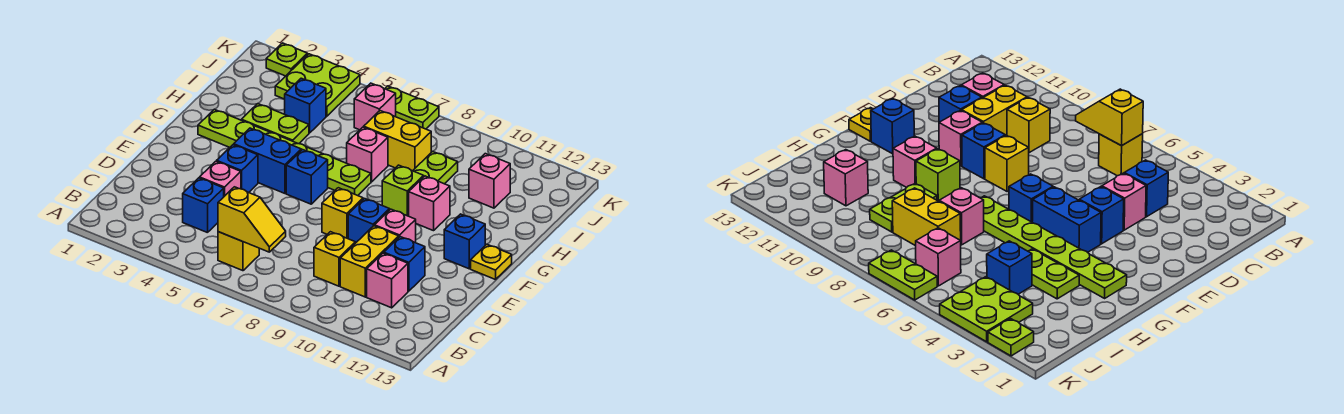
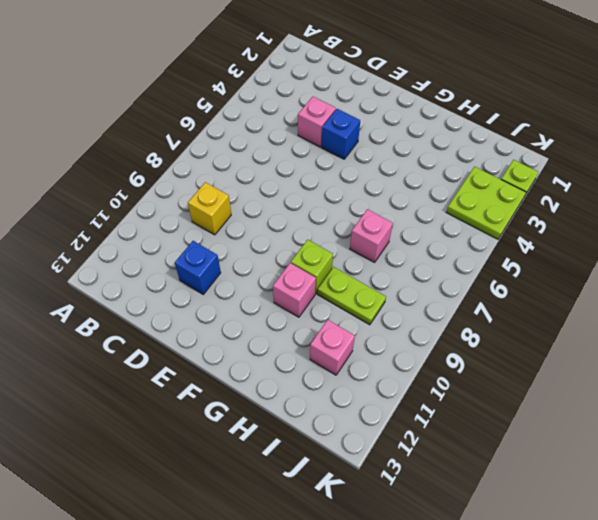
none -> yellow brick B6 level 1
none -> blue brick C4 level 1
none -> yellow brick C10:D10 level 1

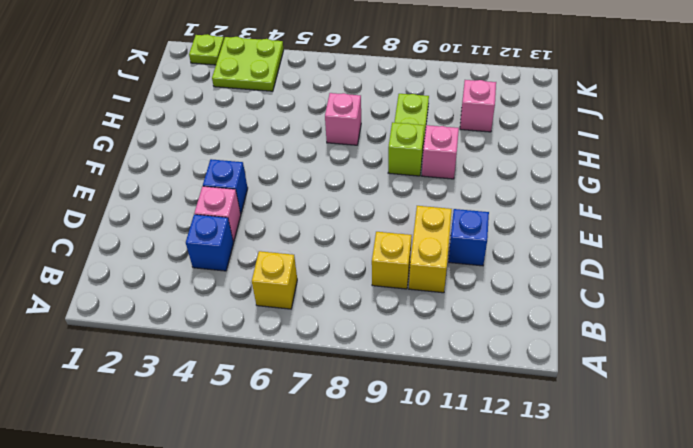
none -> pink brick C11 level 1
none -> yellow brick E8 level 1
none -> blue brick E9 level 1

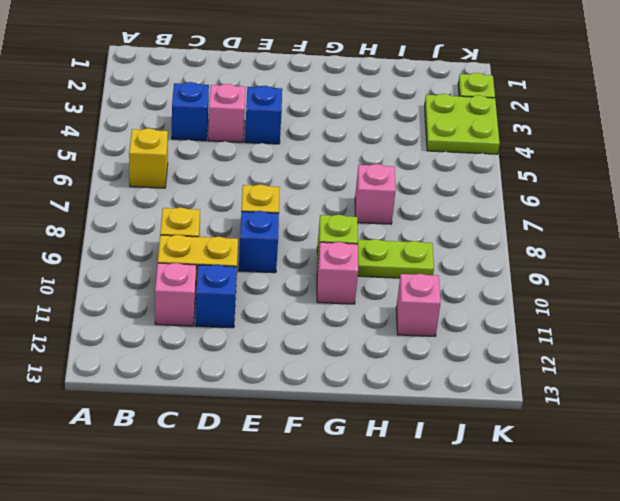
none -> pink brick E10 level 1
none -> blue brick F4:F5 level 1
none -> blue brick F6 level 1

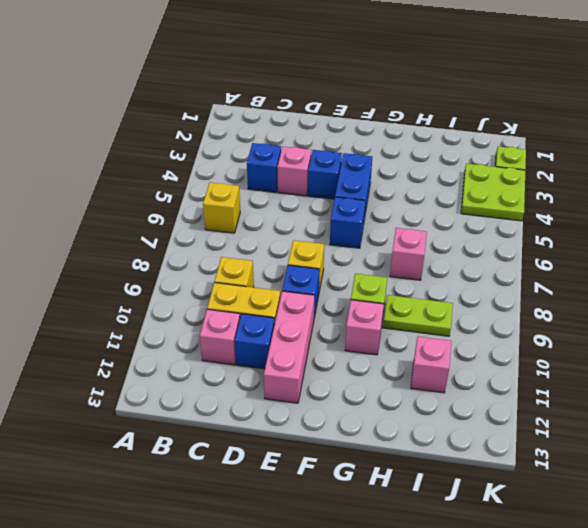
pink brick E10:E12 level 1 -> pink brick E10 level 1
none -> blue brick F12 level 1
none -> yellow plate F13 level 1
none -> lime plate G2:G7 level 1

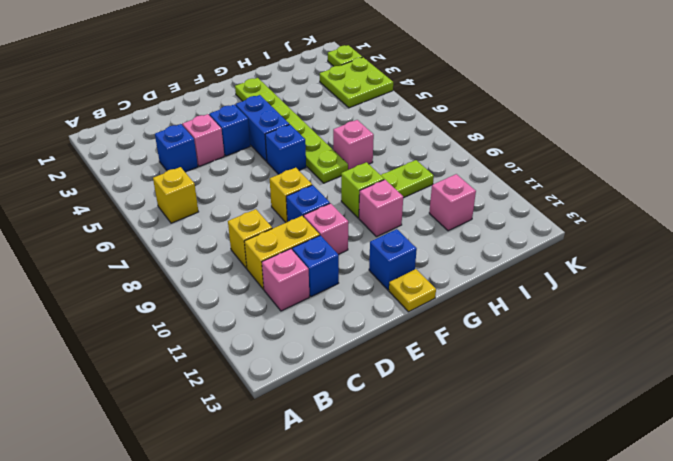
none -> lime plate H3:H4 level 1
none -> blue brick I4 level 1
none -> yellow brick I7:I8 level 1

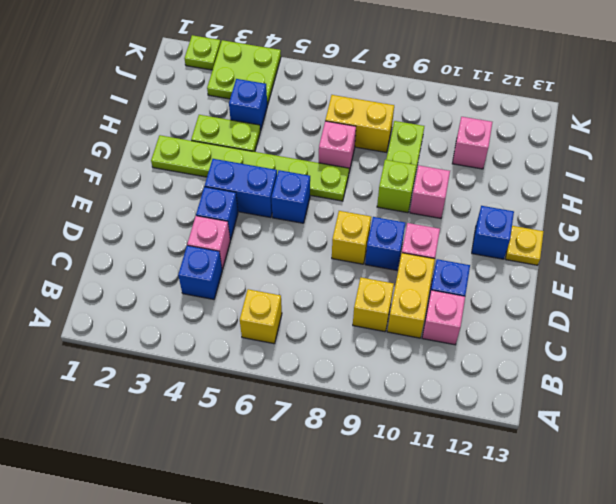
none -> pink brick J6 level 1
none -> lime plate K6:K7 level 1
none -> yellow slope B6:B7 level 2 top 6

